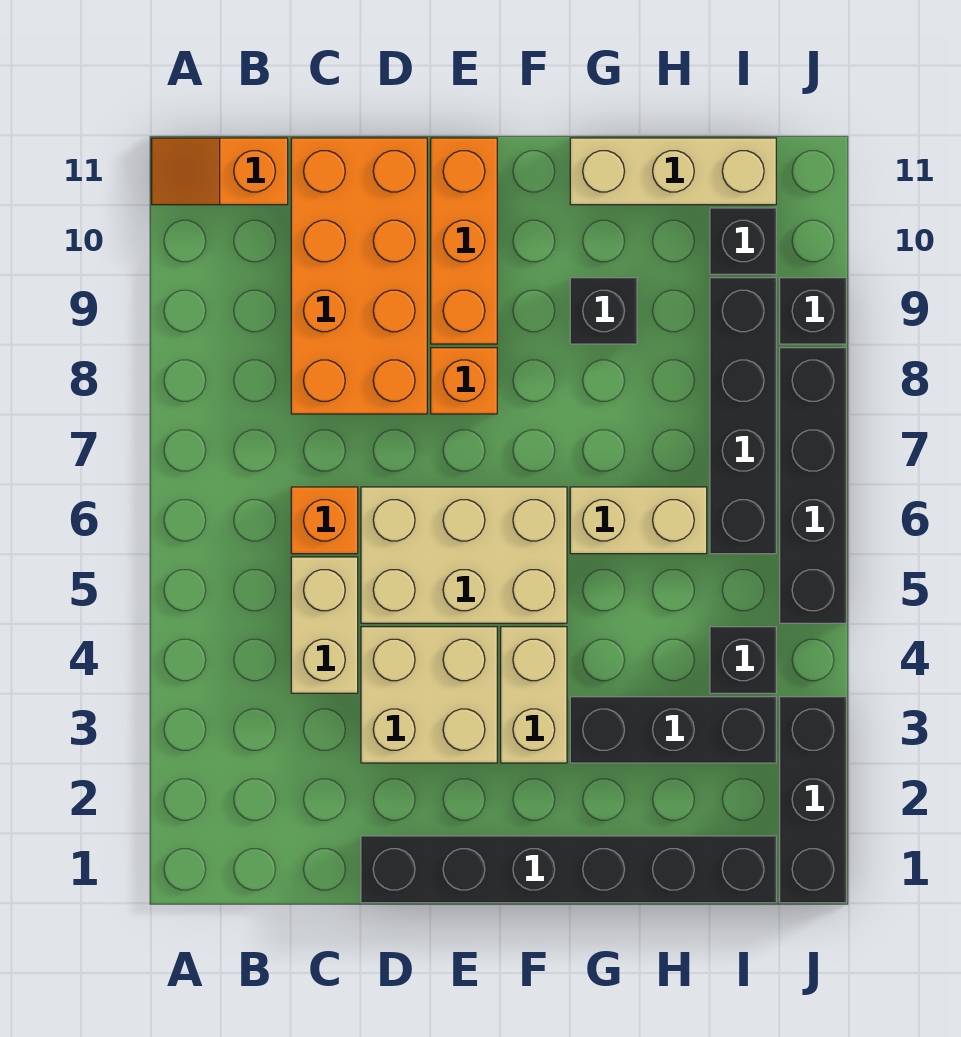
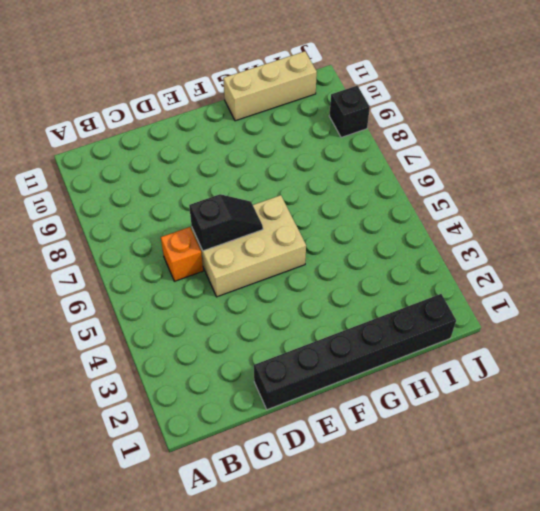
black slope D6:E6 level 2 top D -> none
none -> orange slope A11:B11 level 1 top B
none -> tan brick C4:C5 level 1
none -> orange brick C8:D11 level 1

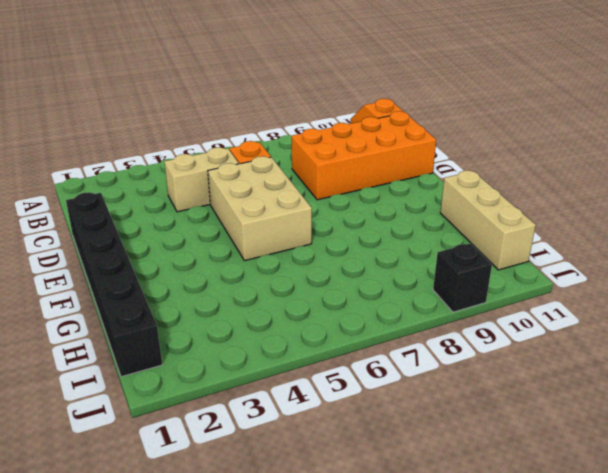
none -> tan brick D3:E4 level 1
none -> orange brick E8 level 1
none -> orange brick E9:E11 level 1

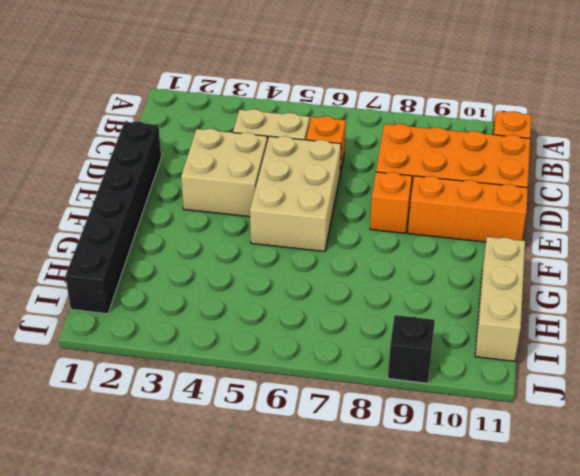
none -> tan brick F3:F4 level 1
none -> black brick G3:I3 level 1
none -> tan brick G6:H6 level 1

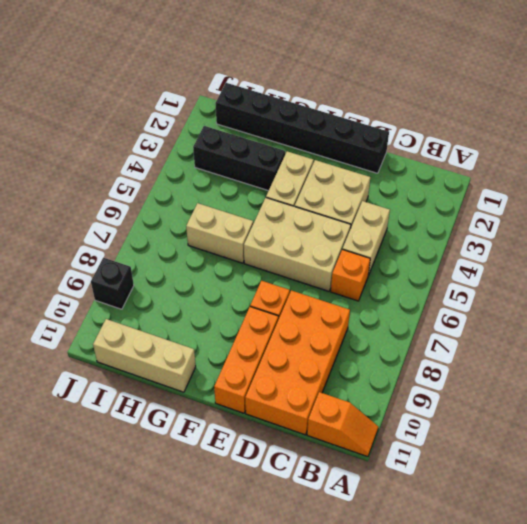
none -> black brick G9 level 1
none -> black brick I4 level 1
none -> black brick I6:I9 level 1

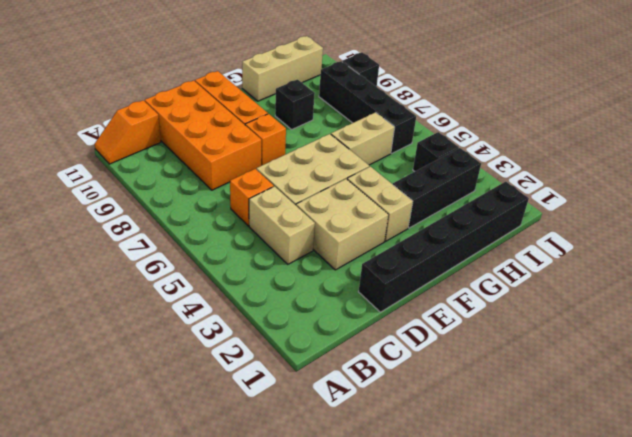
none -> black brick I10 level 1
none -> black brick J1:J3 level 1
none -> black brick J5:J8 level 1

